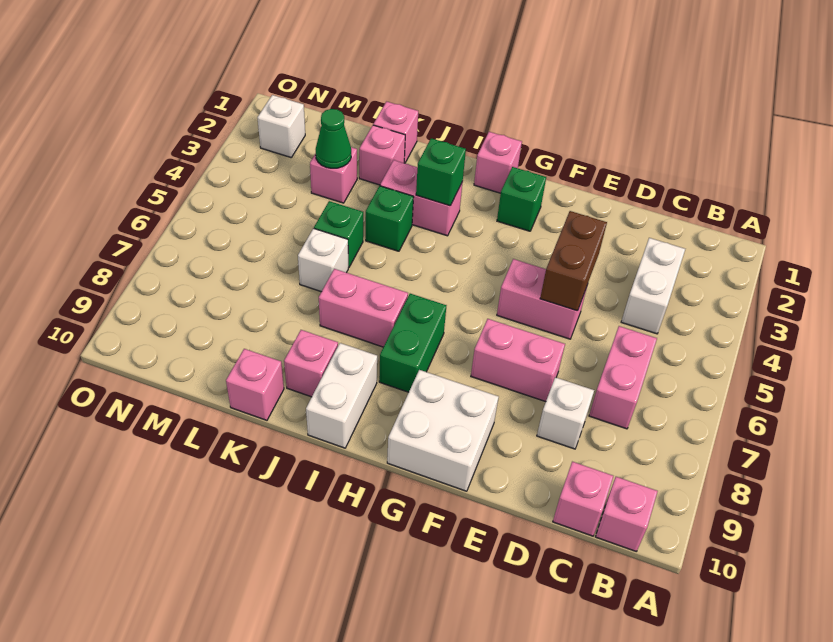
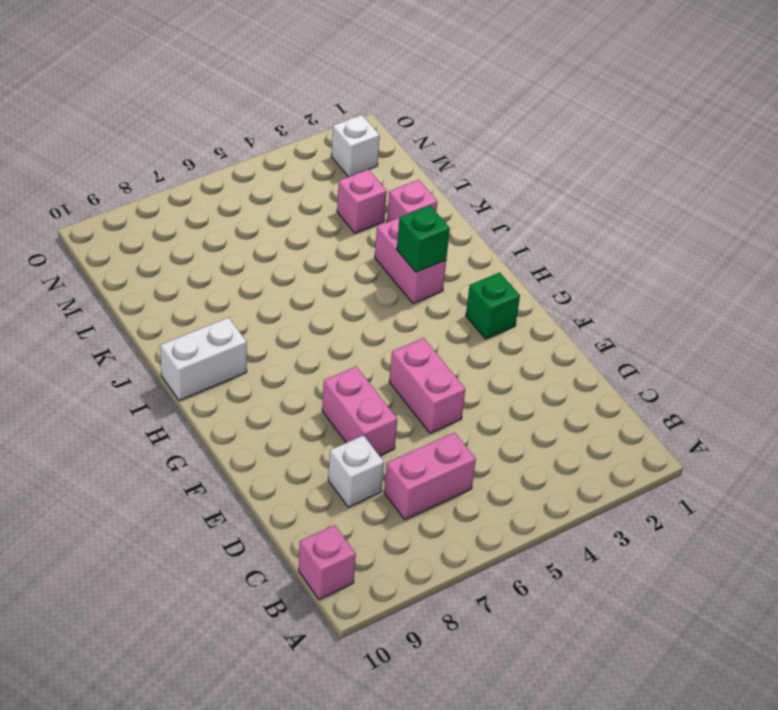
none -> white brick C3:C4 level 1
none -> pink brick C10 level 1
none -> white brick F9:G10 level 1

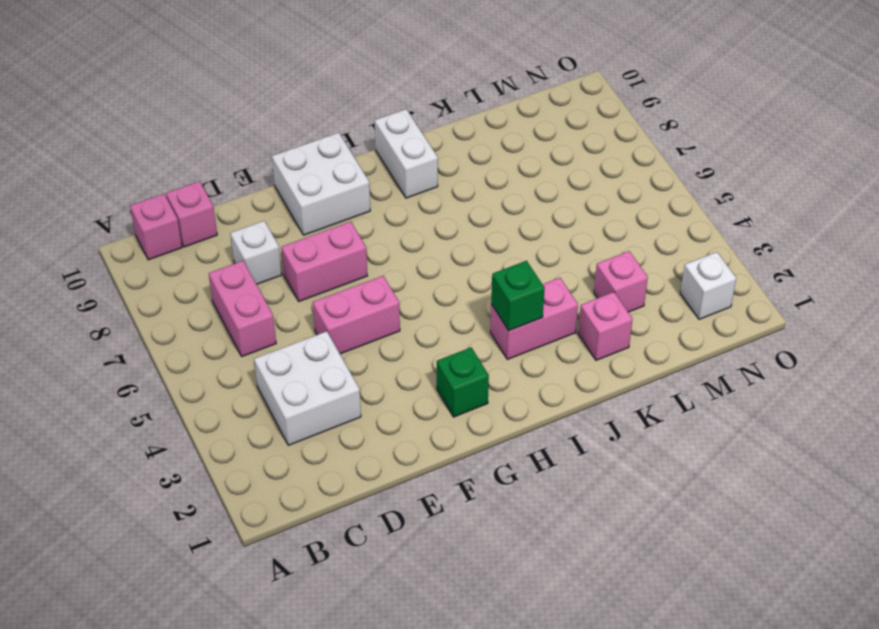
white brick C3:D4 level 1 -> white brick C3:C4 level 1
none -> pink brick H1 level 1
none -> green brick H7:H8 level 1
none -> pink brick I7:J7 level 1

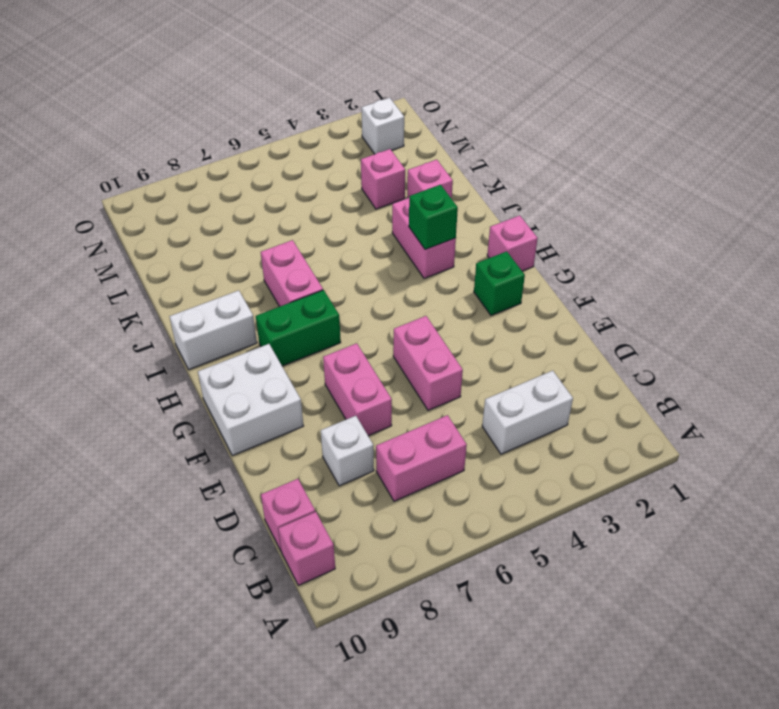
none -> green brick J4 level 1
none -> pink brick J9 level 1
none -> pink brick K1 level 1

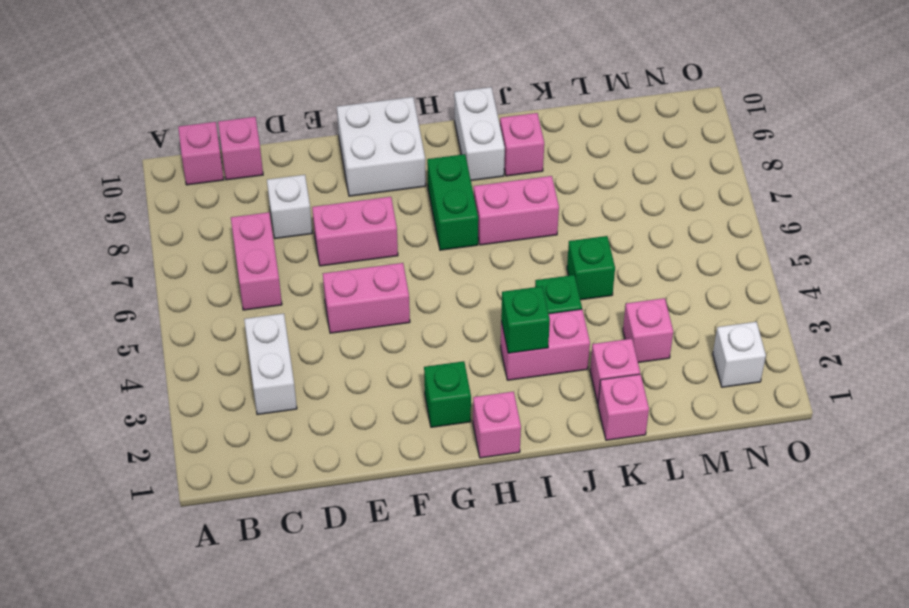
none -> white brick K6 level 1
none -> pink brick K10 level 1
none -> brown brick E4:E5 level 2

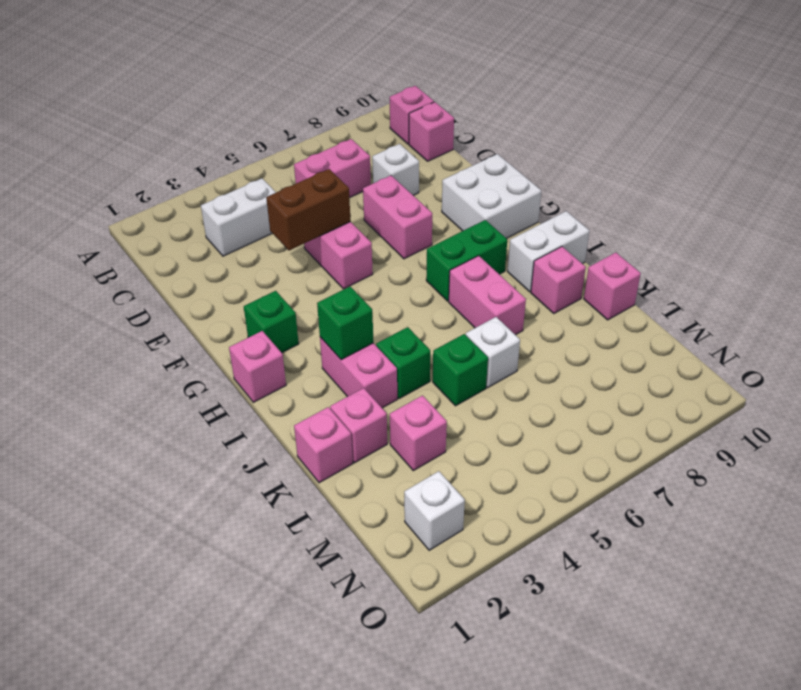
none -> green cone L3 level 2

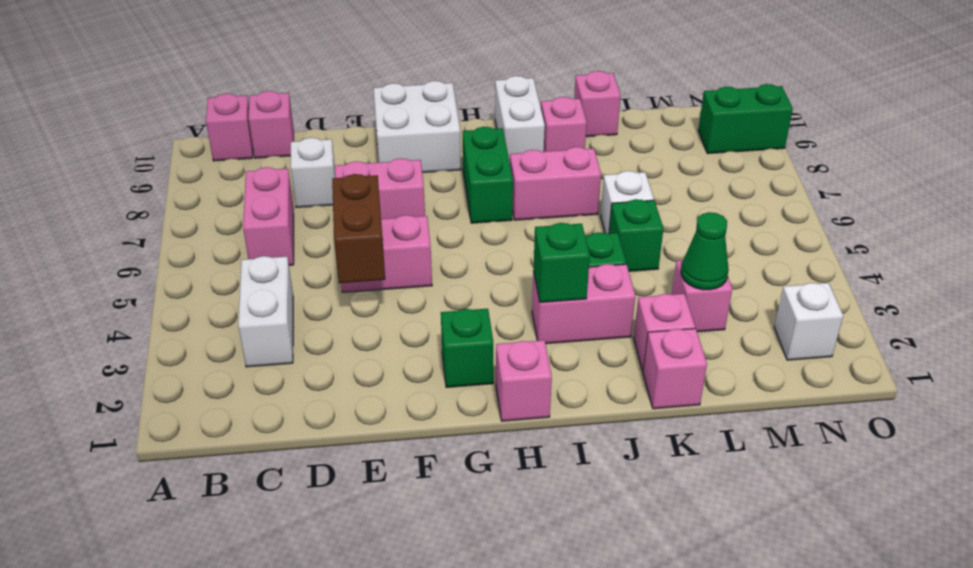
green brick N9:O9 level 1 -> none

